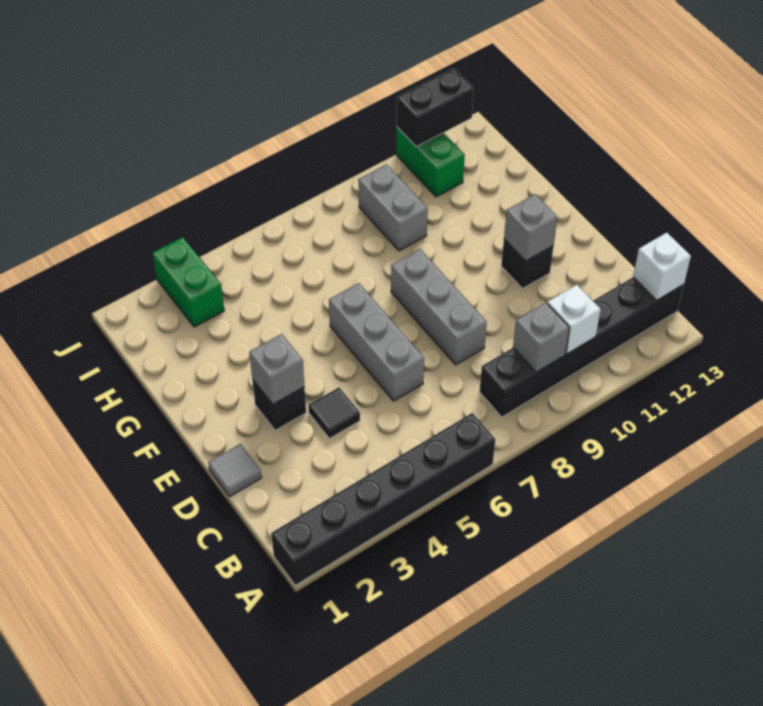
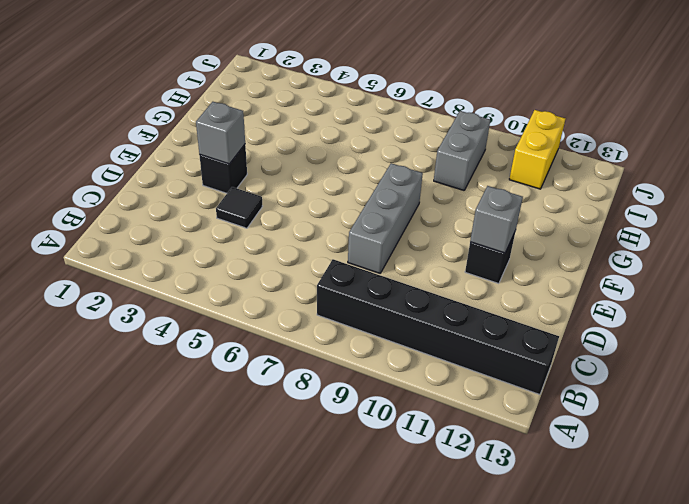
yellow brick I11:J11 level 1 -> green brick I11:J11 level 1
none -> black brick A1:A6 level 1
none -> grey tile D1 level 1
none -> grey brick D6:F6 level 1

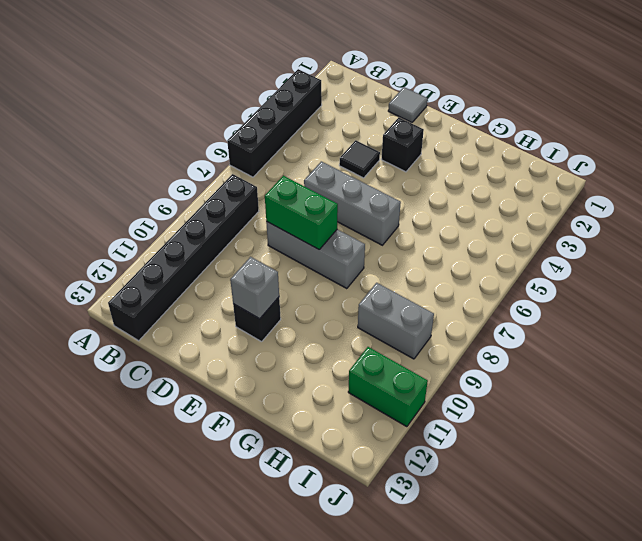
black brick A3:A6 level 1 -> black brick A1:A6 level 1
green brick D8:E8 level 2 -> green brick I3:J3 level 1
none -> grey brick B9 level 2
none -> white brick B10 level 2
none -> white brick B13 level 2

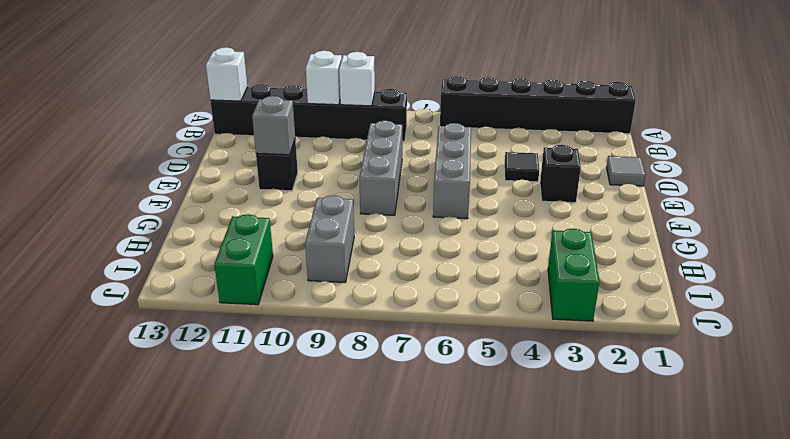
white brick B9 level 2 -> grey brick B9 level 2
none -> grey brick E3 level 2
none -> black brick J11:J12 level 2

